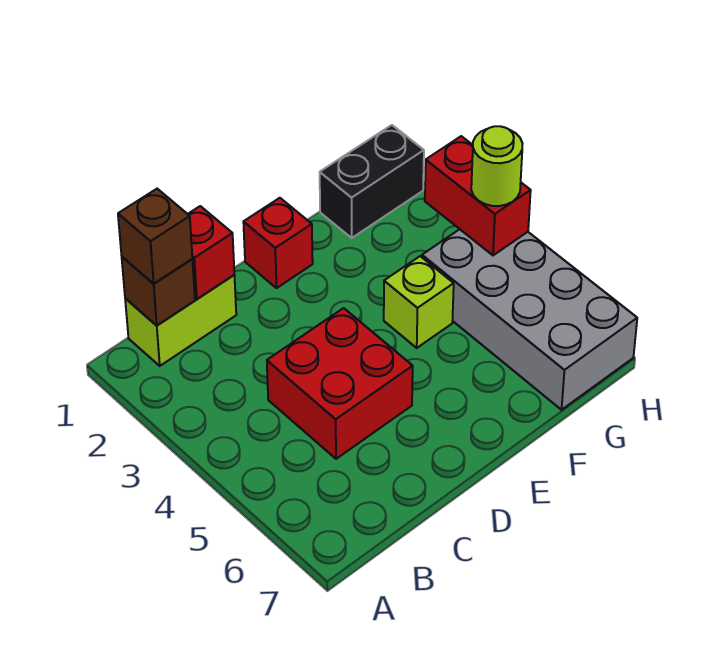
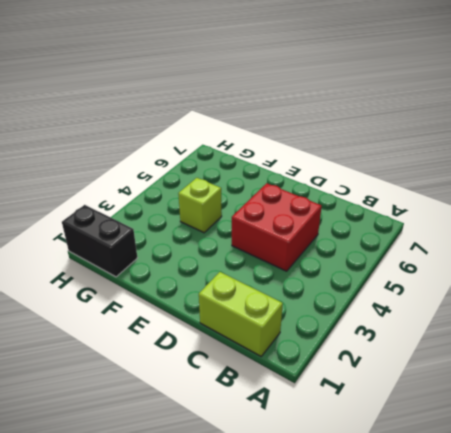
none -> red brick E1 level 1
none -> grey brick G4:H7 level 1

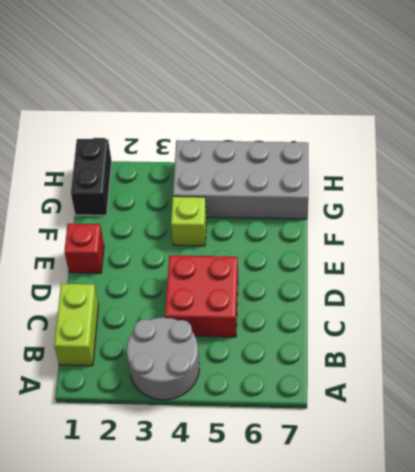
grey round brick A3:B4 level 1 -> none
none -> brown brick B1 level 2
none -> red brick C1 level 2

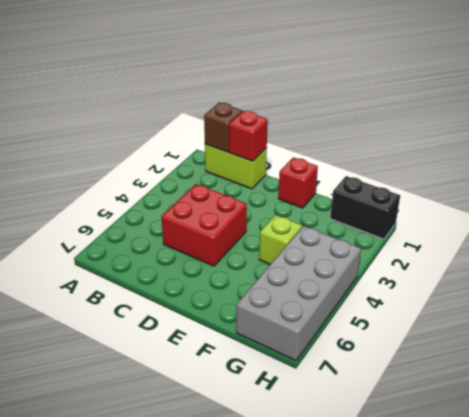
none -> red brick H3:H4 level 2
none -> brown brick B1 level 3

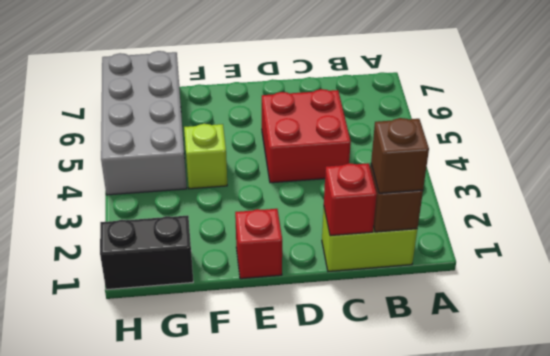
none -> red brick H3:H4 level 2
none -> lime round brick H4 level 3

